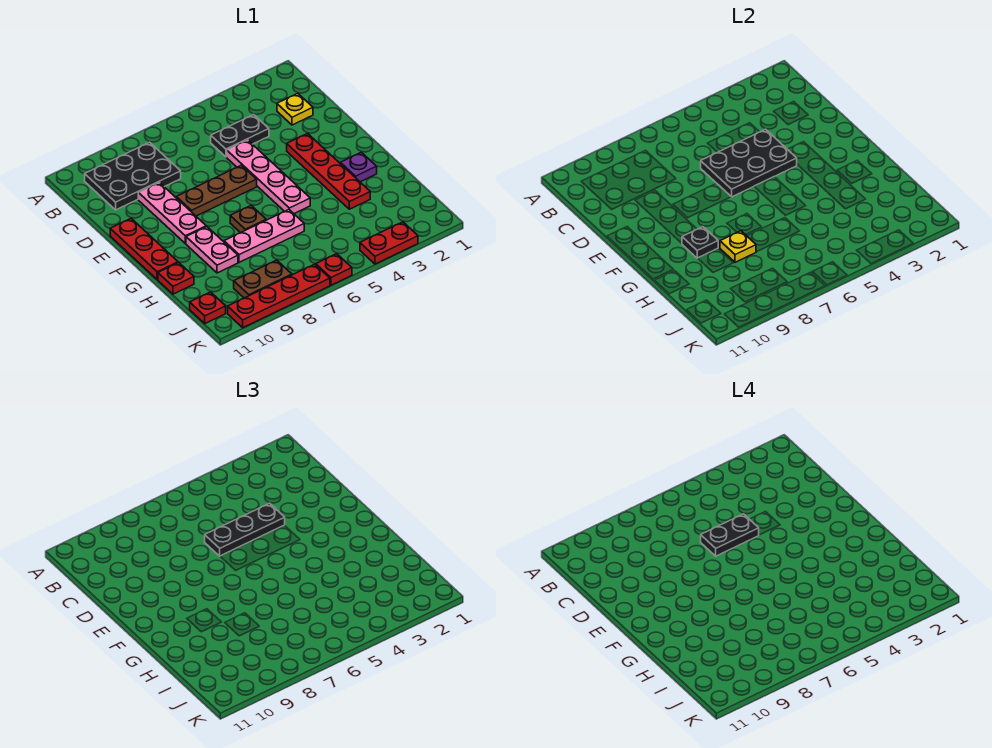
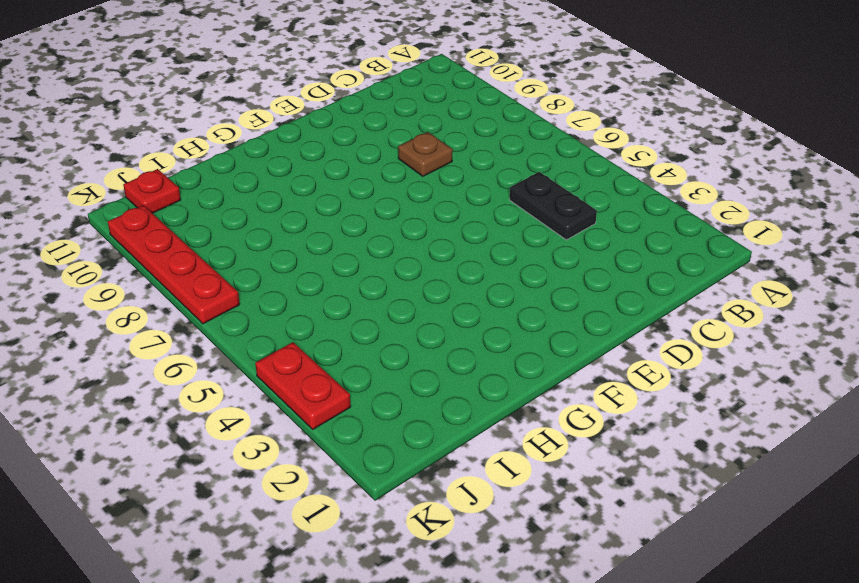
brown plate D8 level 1 -> brown plate G7 level 1
none -> black plate B8:C10 level 1
none -> yellow plate C2 level 1
none -> pink plate D5:G5 level 1

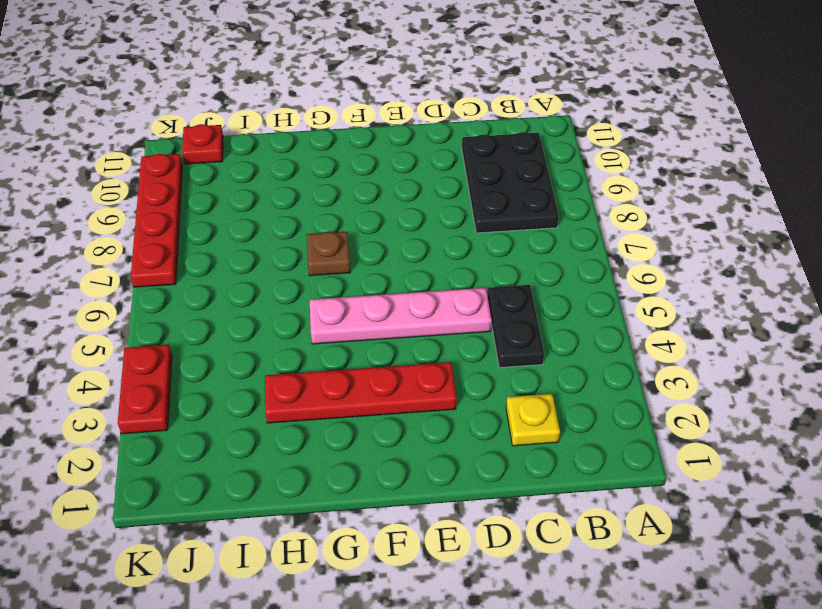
none -> pink plate D9:F9 level 1
none -> brown plate E6:E8 level 1
none -> red plate E11:G11 level 1

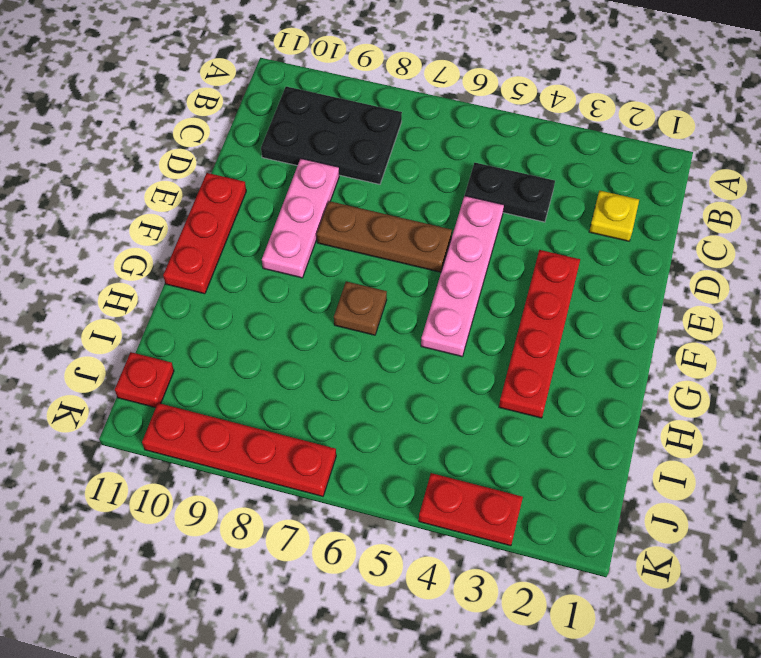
none -> purple plate G2 level 1
none -> pink plate G9:H9 level 1
none -> pink plate H6:H8 level 1

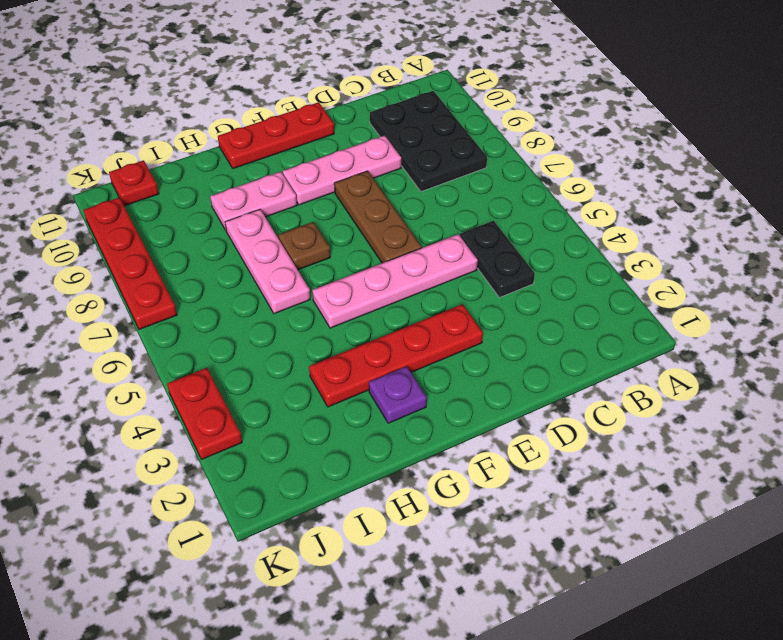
none -> yellow plate C2 level 1
none -> red plate H11 level 1
none -> brown plate J8:J9 level 1

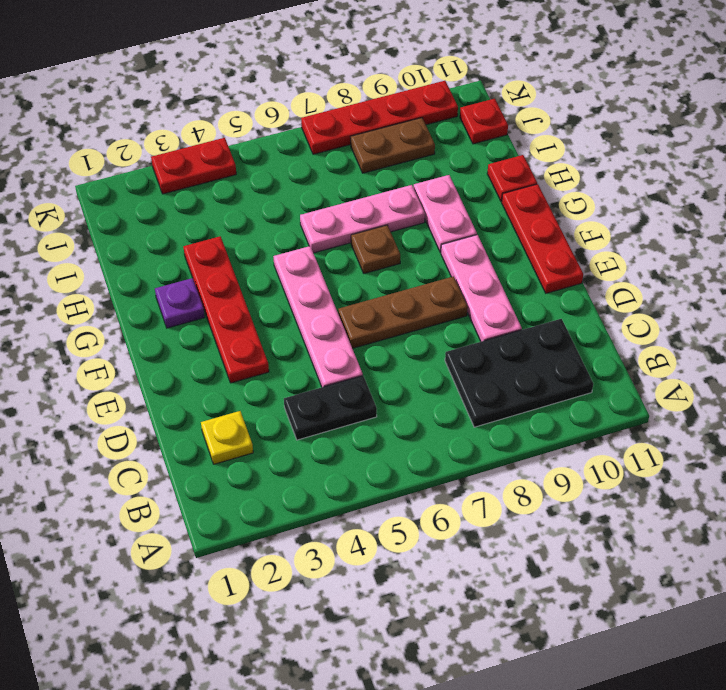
none -> red plate K6 level 1
none -> black plate D4:E6 level 2
none -> black plate G9 level 2

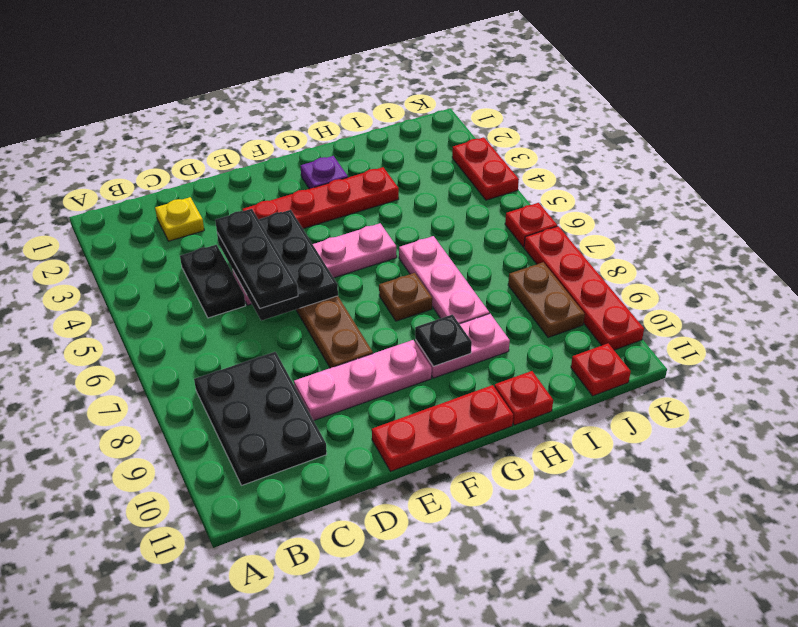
none -> yellow plate H8 level 2
none -> black plate D5:D6 level 4

